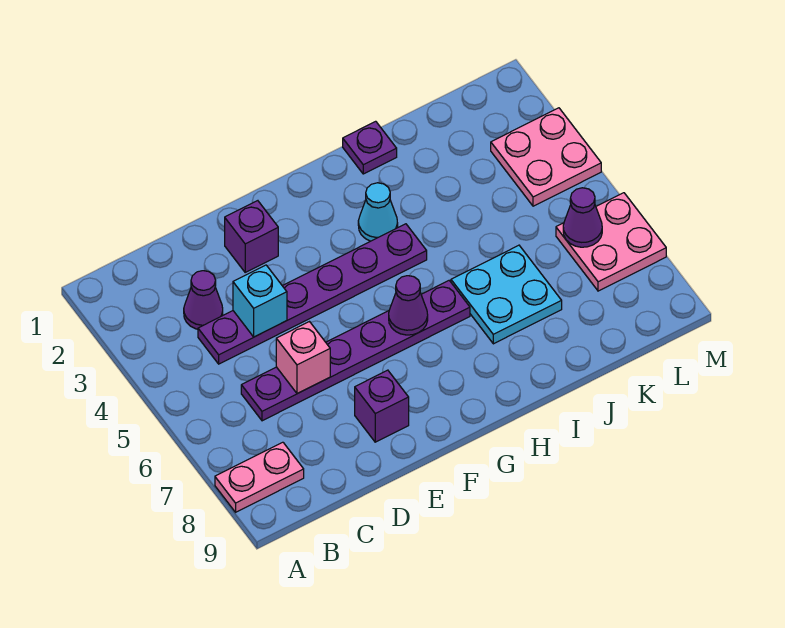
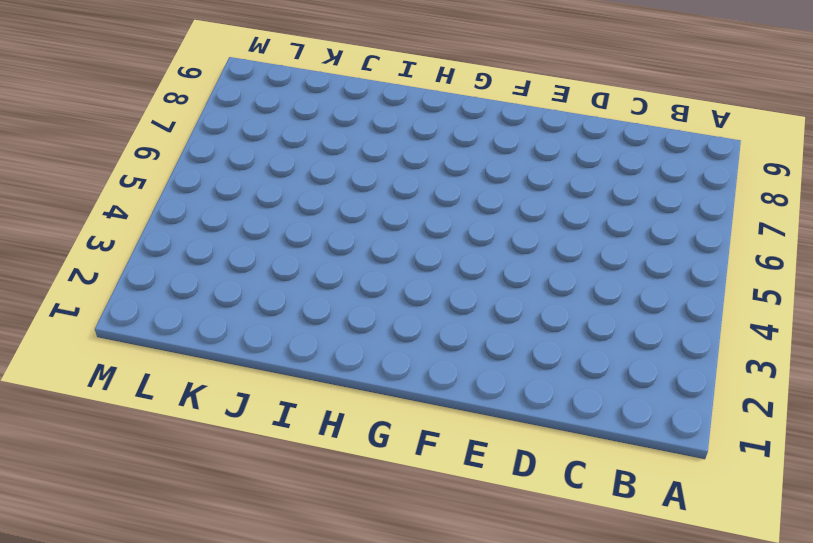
none -> pink plate A8:B8 level 1
none -> purple cone C3 level 1
none -> purple plate C4:H4 level 1

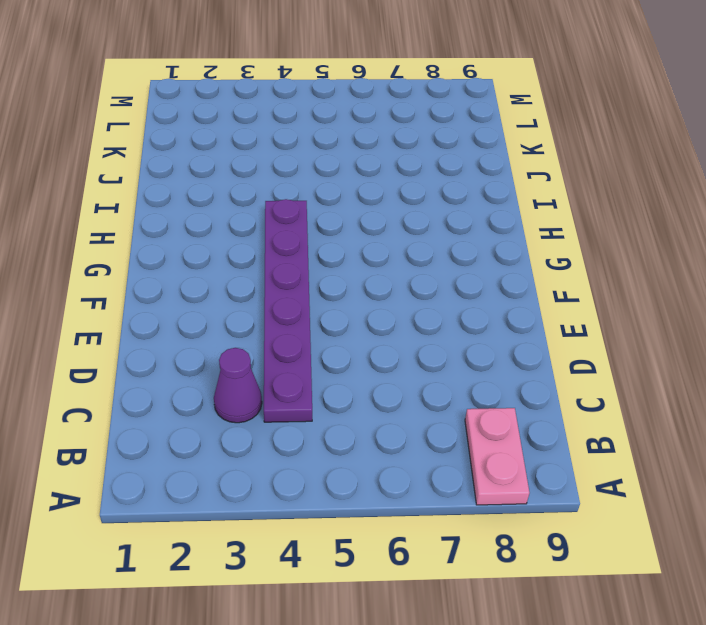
none -> purple plate C6:H6 level 1
none -> purple brick E2 level 1
none -> purple brick E8 level 1

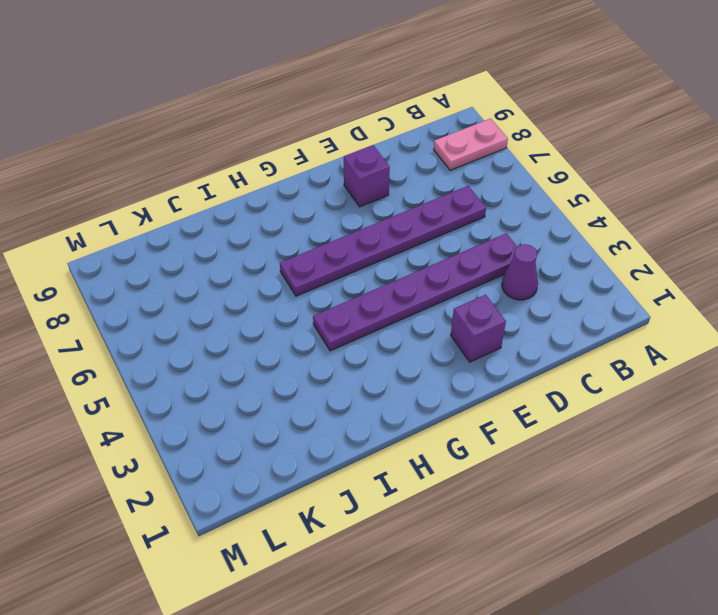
none -> cyan cone H3 level 1
none -> purple plate I1 level 1
none -> cyan plate I6:J7 level 1

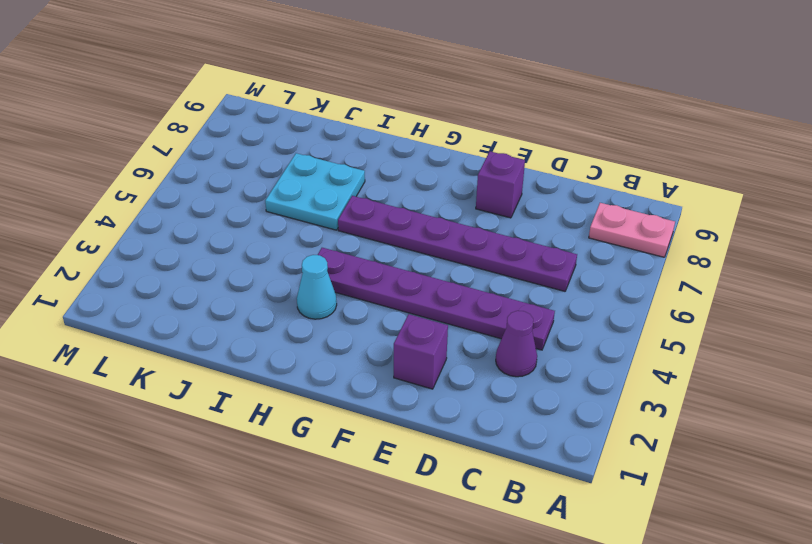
none -> purple plate I1 level 1
none -> pink plate L3:M4 level 1
none -> pink plate L6:M7 level 1

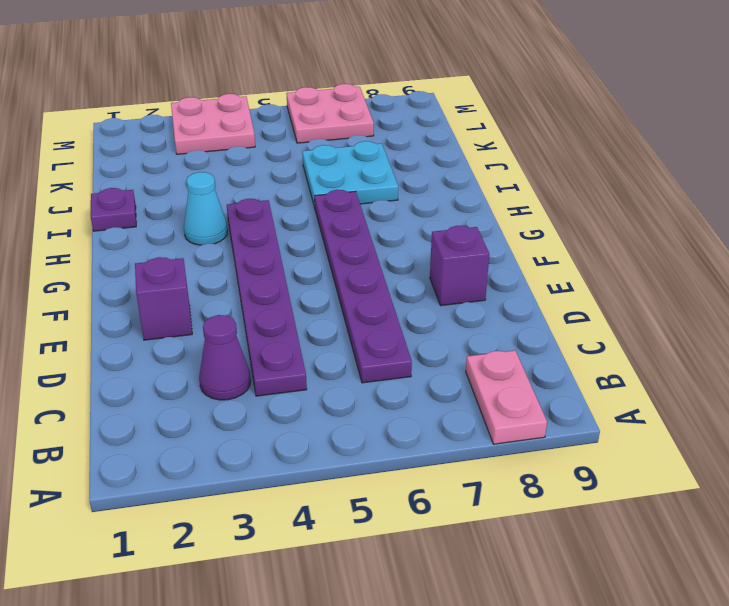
none -> cyan brick D4 level 2
none -> pink brick D6 level 2
none -> purple cone G6 level 2

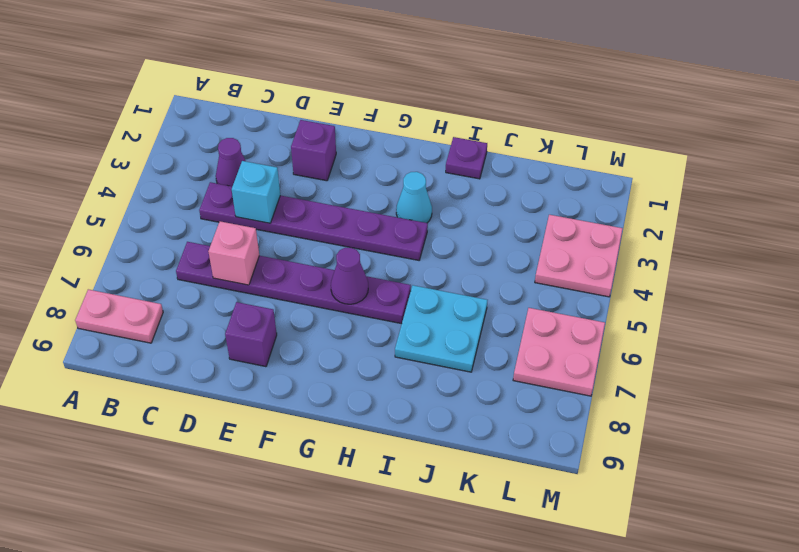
none -> purple cone L6 level 2

